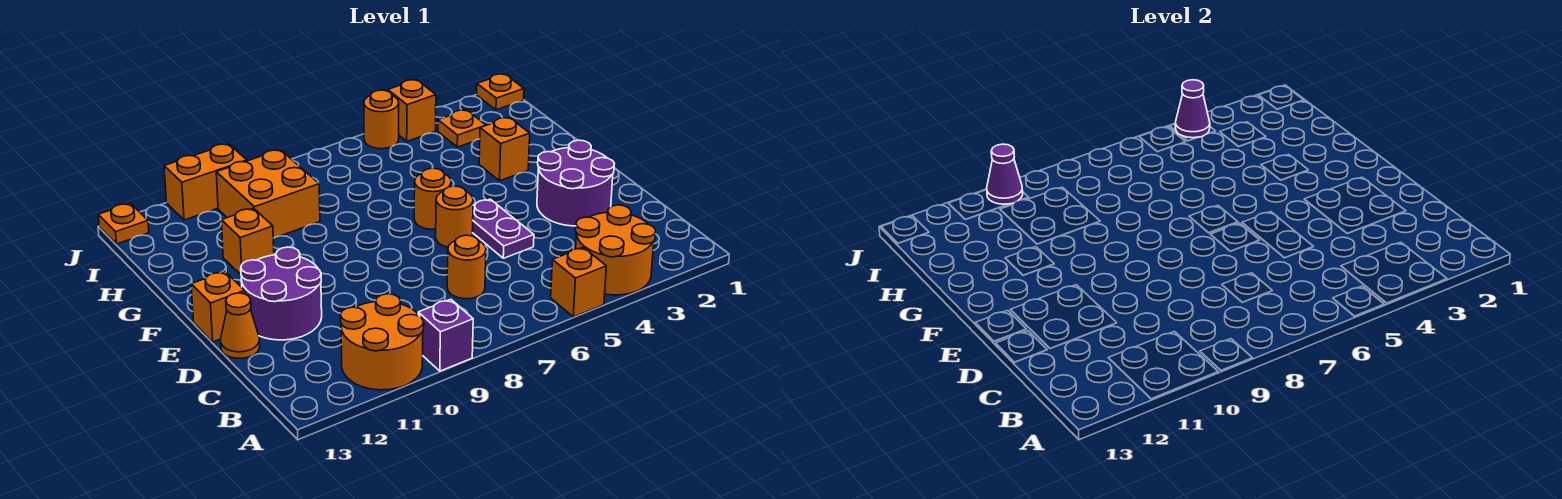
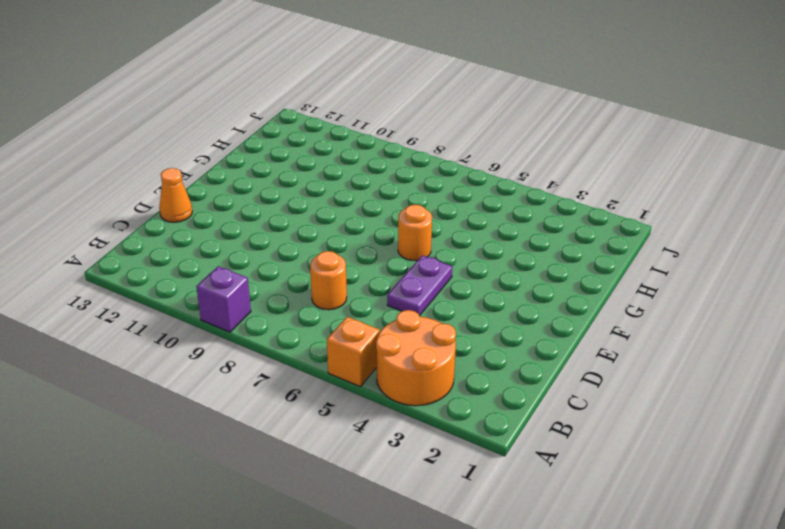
none -> orange round brick A10:B11 level 1
none -> purple round brick D2:E3 level 1
none -> purple round brick D11:E12 level 1

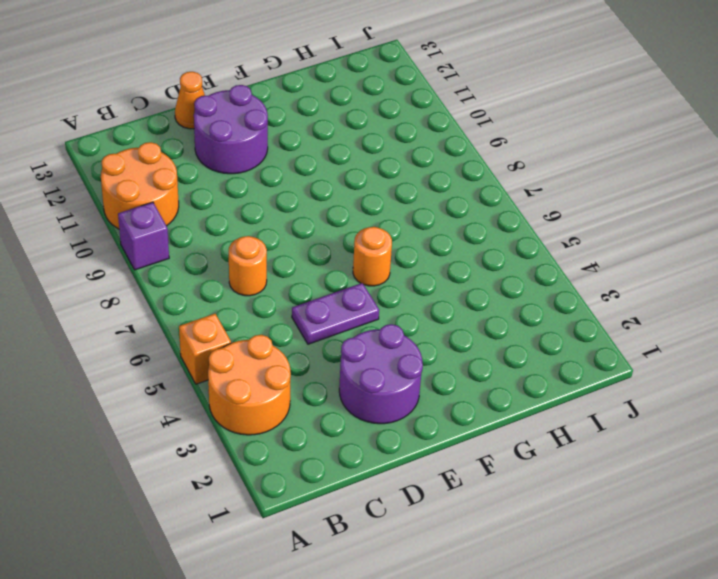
none -> orange round brick E6 level 1
none -> orange brick E13 level 1
none -> orange brick G3 level 1

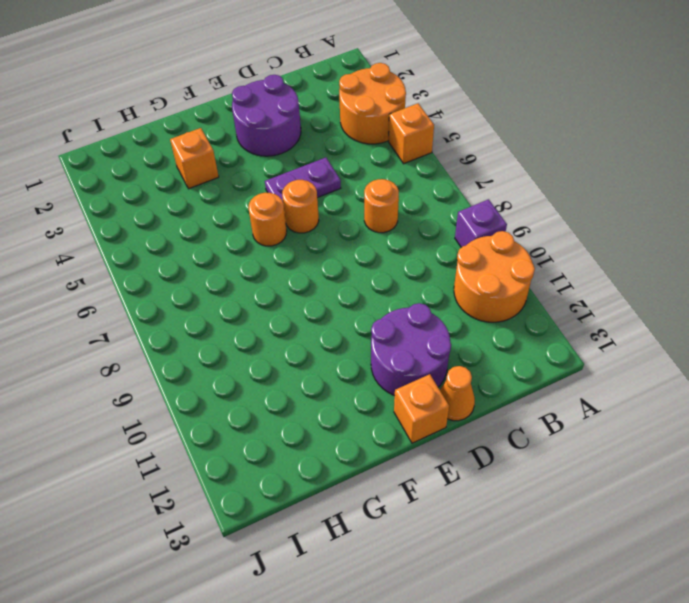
none -> orange brick G11 level 1
none -> orange brick H9:I10 level 1
none -> orange plate I3 level 1

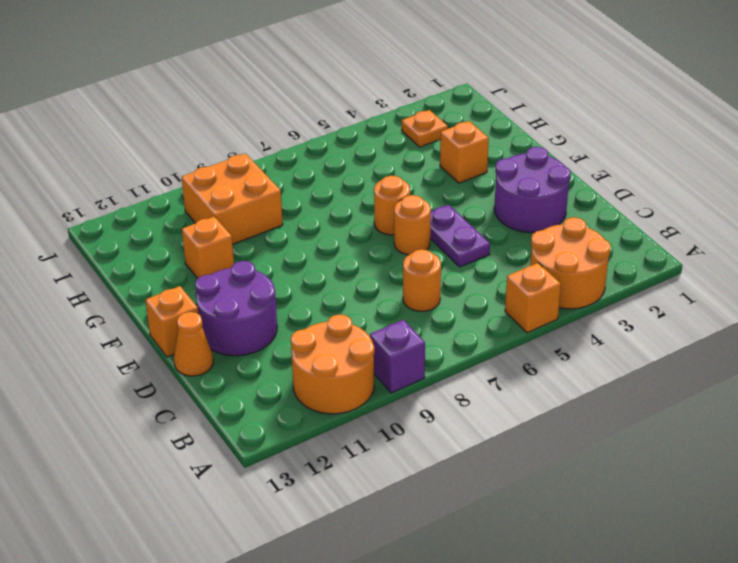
none -> orange plate J1 level 1
none -> orange brick J4 level 1
none -> orange round brick J5 level 1

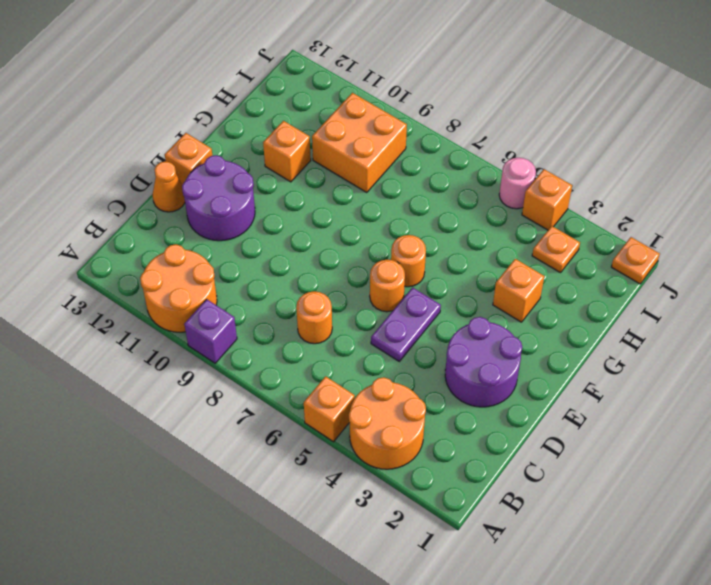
pink round brick J5 level 1 -> orange round brick J5 level 1
none -> orange brick J10:J11 level 1
none -> orange plate J13 level 1
none -> purple cone J4 level 2

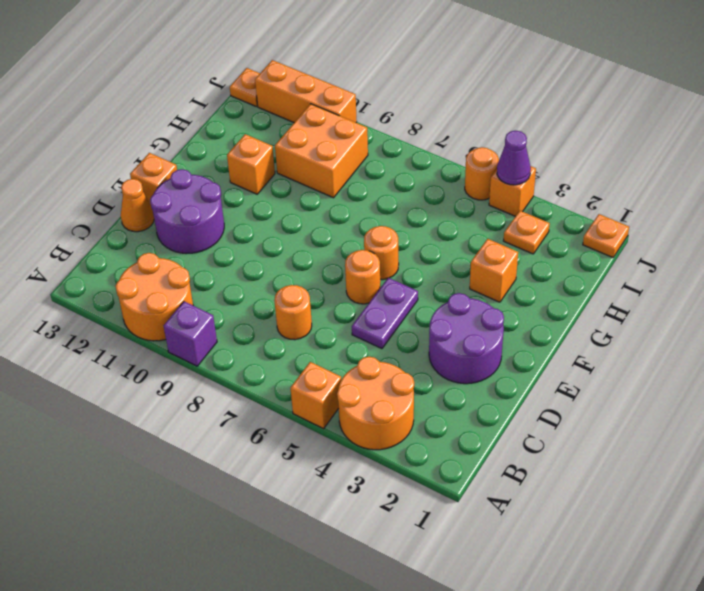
orange brick J10:J12 level 1 -> orange brick J10:J11 level 1
none -> purple cone J10 level 2

